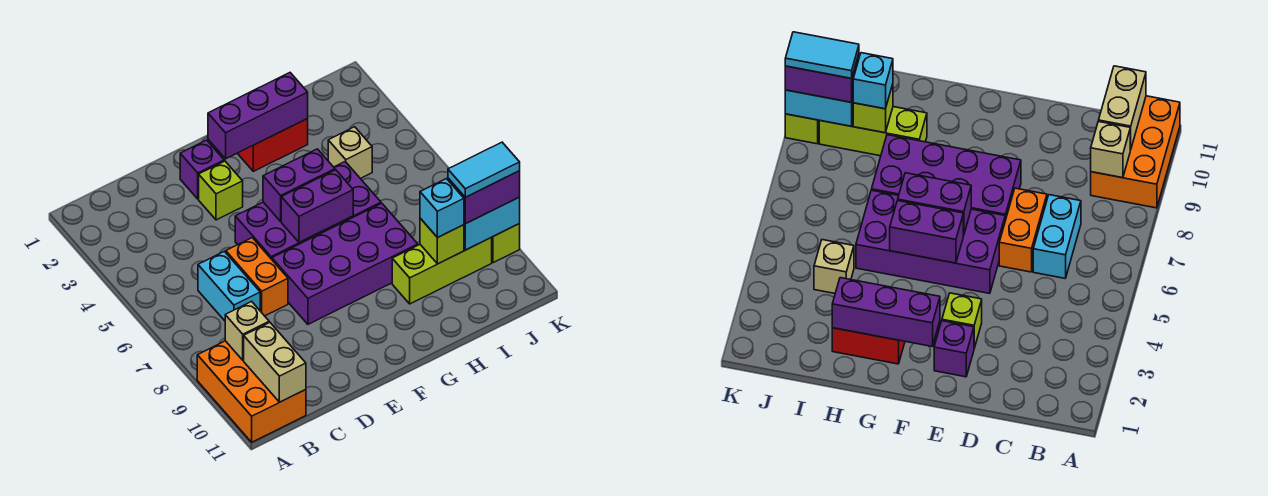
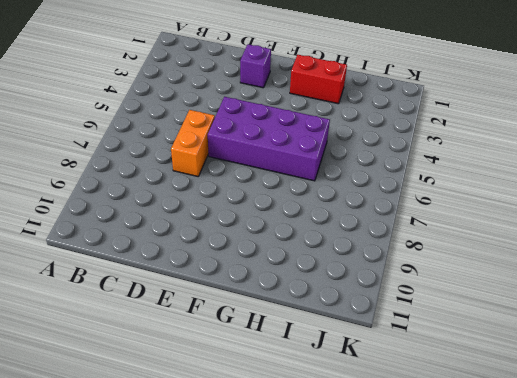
none -> orange brick A9:B11 level 1
none -> cyan brick C6:C7 level 1
none -> lime brick E3 level 1

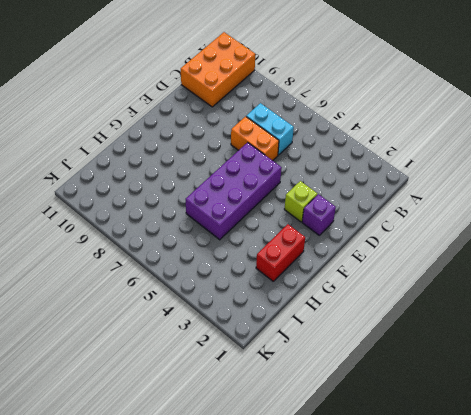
orange brick A10:C11 level 1 -> orange brick A9:B11 level 1
none -> purple brick E7:H8 level 1
none -> lime brick H9:J9 level 1
none -> tan brick I4 level 1

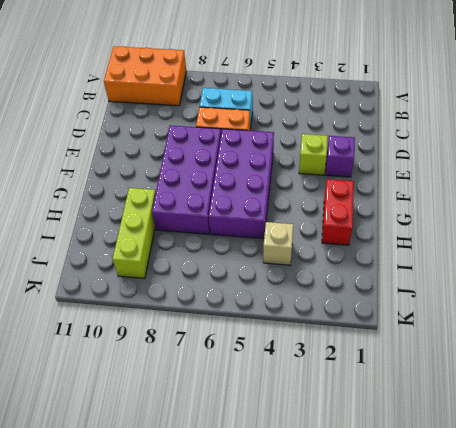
none -> lime brick K9 level 1
none -> tan brick B9 level 2
none -> tan brick B10:B11 level 2

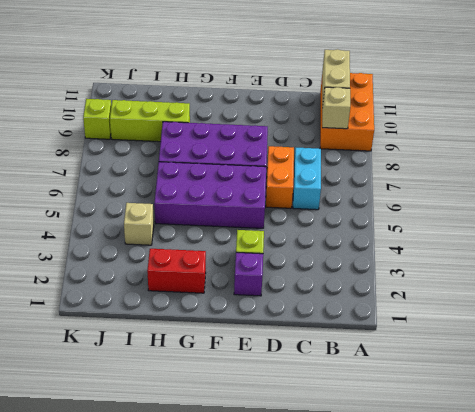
none -> purple brick F2:H2 level 2
none -> purple brick F5:G5 level 2
none -> purple brick F6:G6 level 2

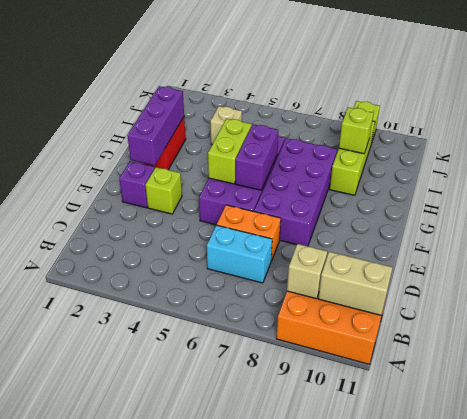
lime brick F5:G5 level 2 -> purple brick F5:G5 level 2
none -> cyan brick J9:K9 level 2
none -> cyan brick I9 level 3
none -> purple brick J9:K9 level 3

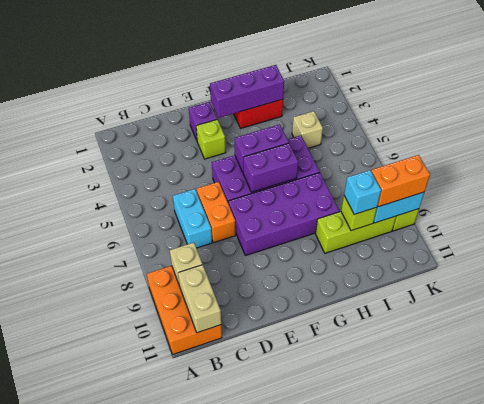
orange brick J9:K9 level 3 -> purple brick J9:K9 level 3
none -> cyan tile J9:K9 level 4

